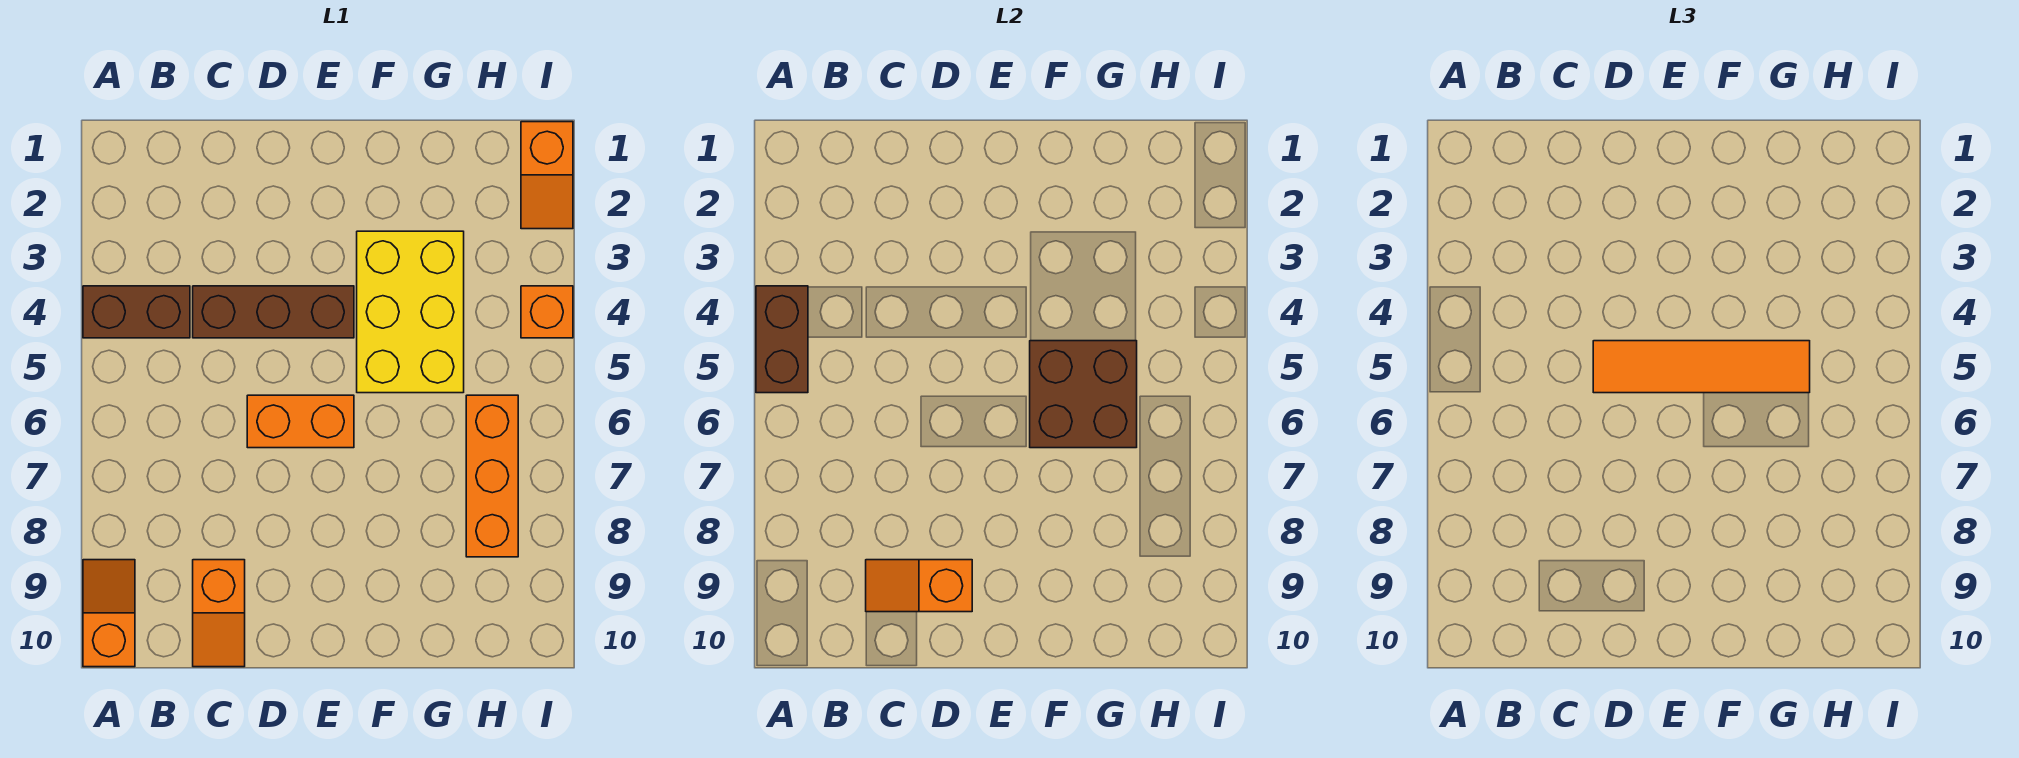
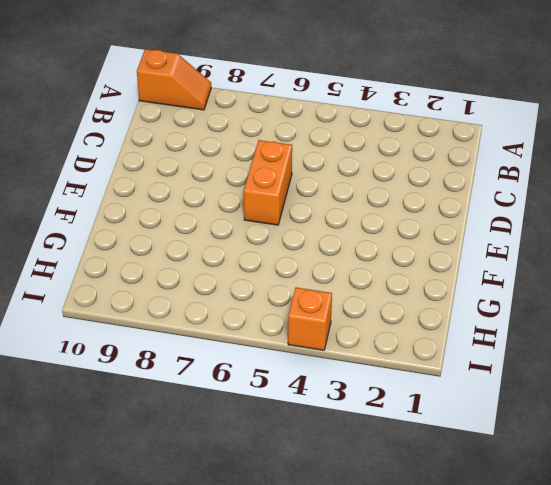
none -> brown brick A4:B4 level 1
none -> brown brick C4:E4 level 1
none -> orange slope C9:C10 level 1 top 9

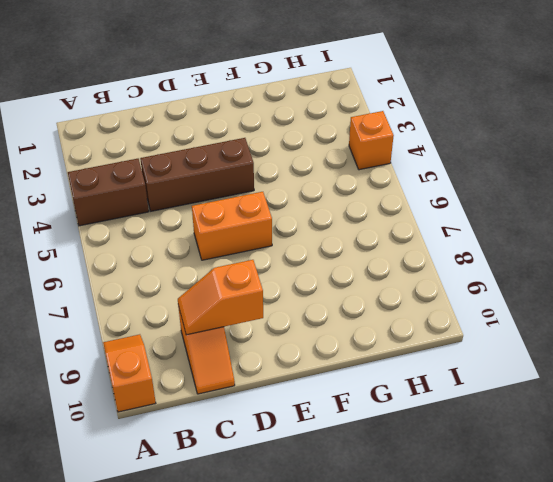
none -> yellow brick F3:G5 level 1
none -> orange brick H6:H8 level 1
none -> orange slope I1:I2 level 1 top 1

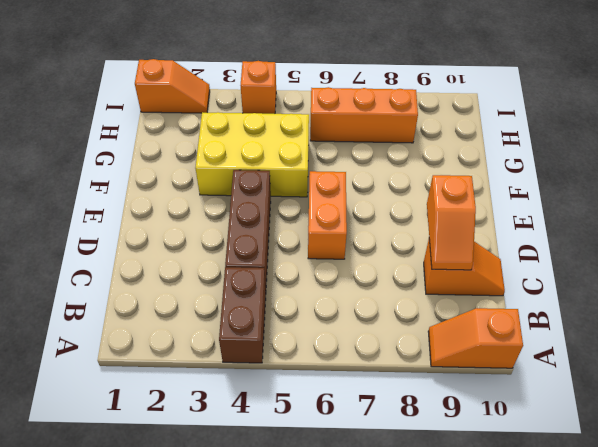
none -> brown brick A4:A5 level 2
none -> brown brick F5:G6 level 2
none -> orange tile D5:G5 level 3

